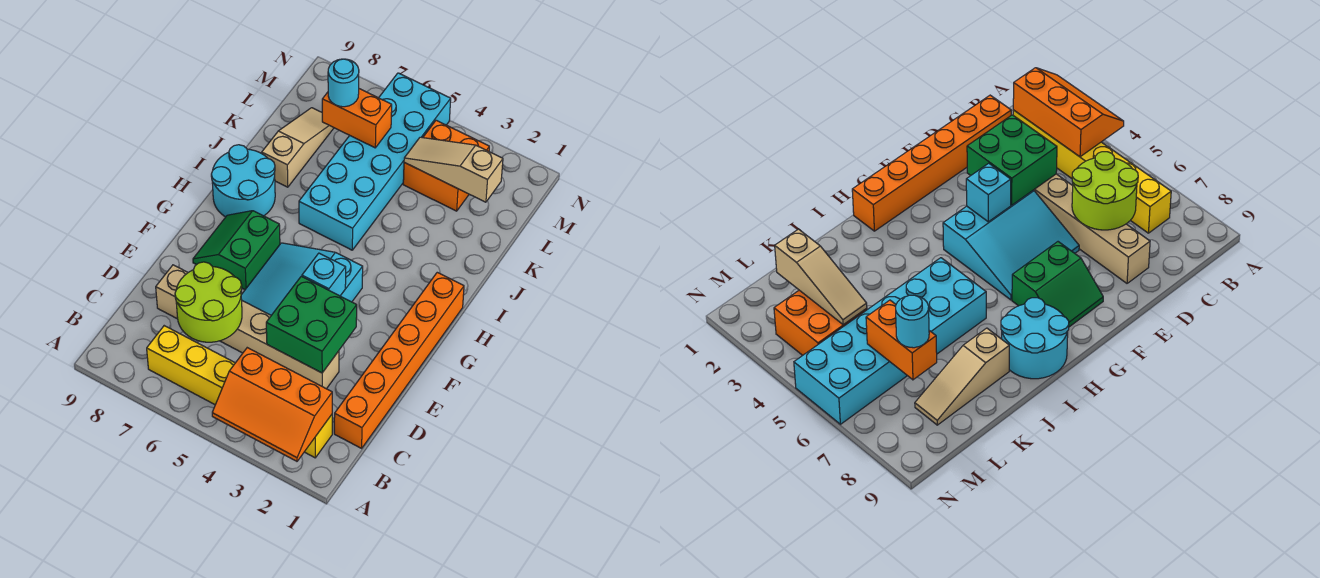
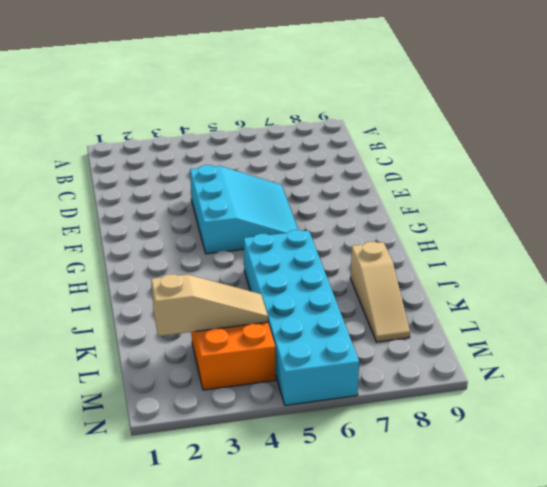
none -> yellow brick B2:B7 level 1
none -> orange brick C1:H1 level 1
none -> tan brick D3:D8 level 1

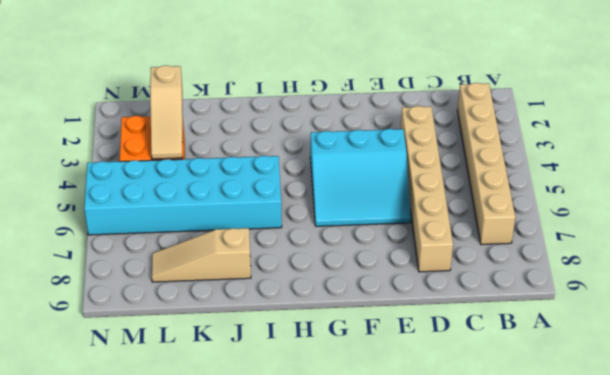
tan brick B2:B7 level 1 -> yellow brick B2:B7 level 1
none -> orange brick C1:H1 level 1
none -> green slope F7:G8 level 1 top 7
none -> cyan round brick H8:I9 level 1

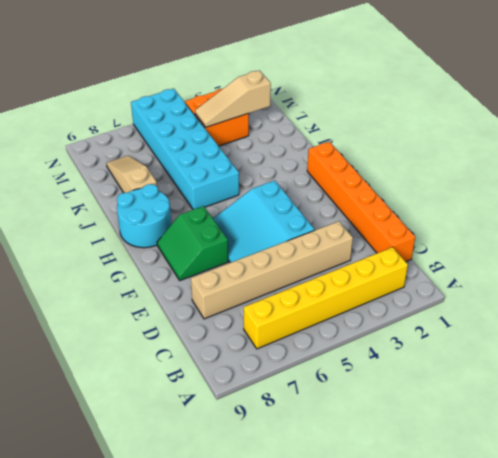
none -> orange slope A2:B4 level 2 top B
none -> lime round brick C6:D7 level 2
none -> green brick D3:E4 level 2

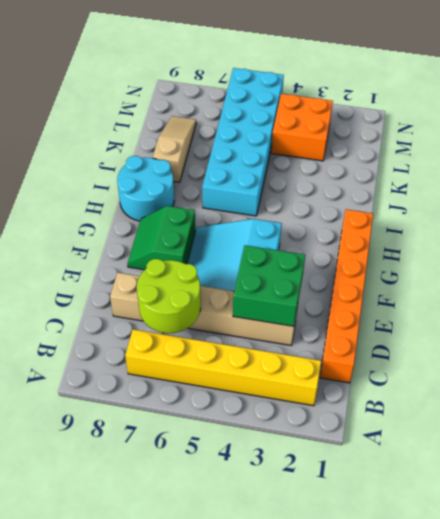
none -> orange slope A2:B4 level 2 top B
none -> cyan brick F4 level 2
none -> tan slope L2:L4 level 2 top 2

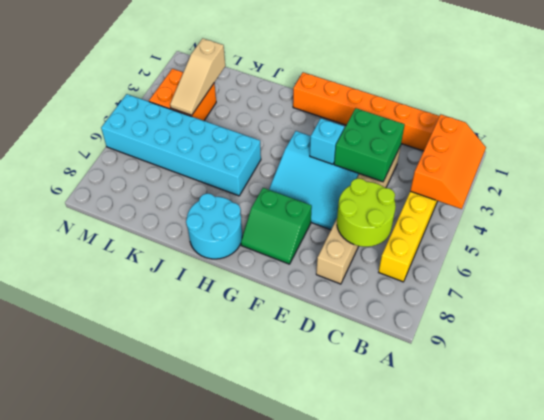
none -> tan slope J8:L8 level 1 top J
none -> orange brick L6:L7 level 2
none -> cyan round brick L7 level 3

